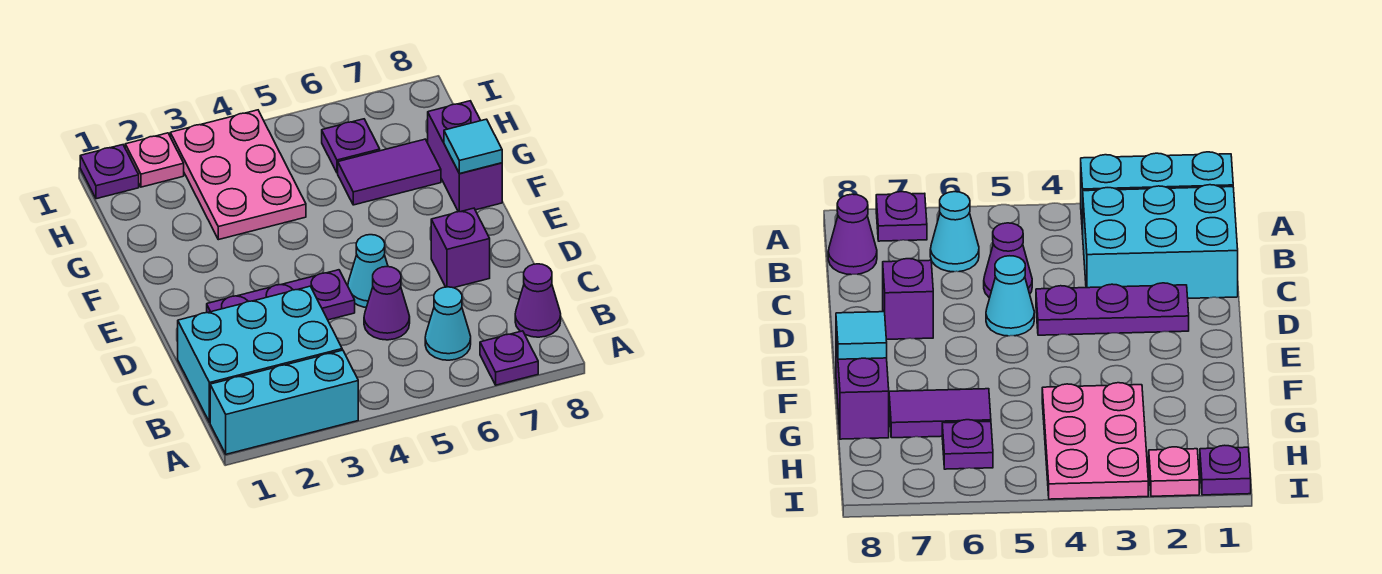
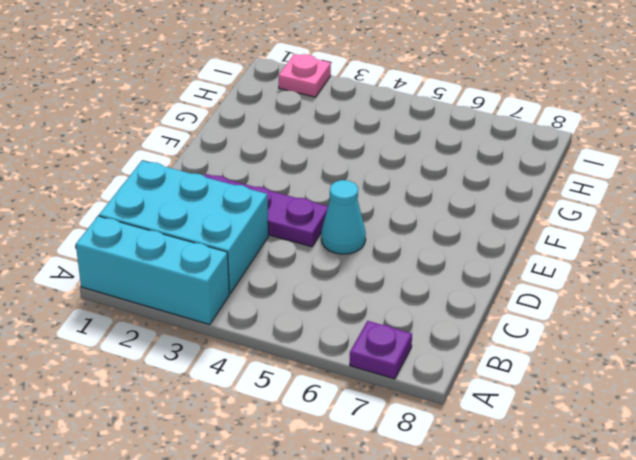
none -> cyan cone B6 level 1
none -> purple cone B8 level 1
none -> purple cone C5 level 1

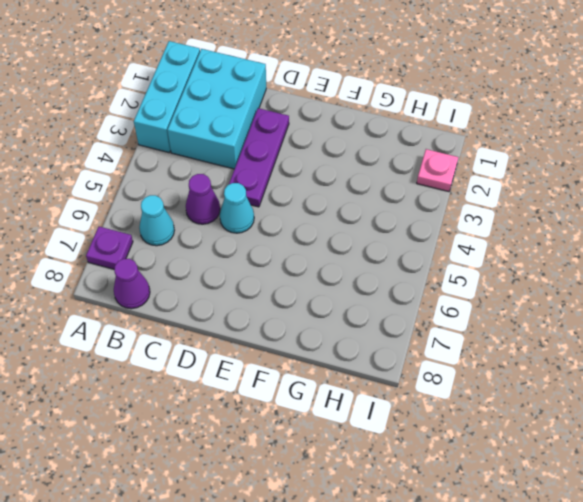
none -> purple brick D7 level 1
none -> purple brick F8:G8 level 1
none -> pink plate G3:I4 level 1

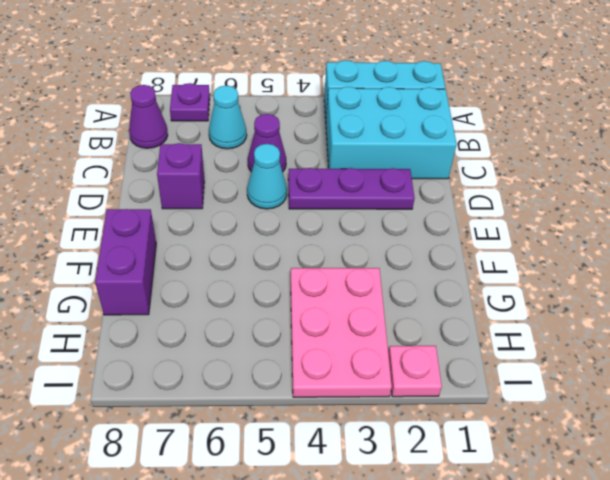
none -> purple tile G6:G7 level 1
none -> purple plate H6 level 1
none -> purple plate I1 level 1

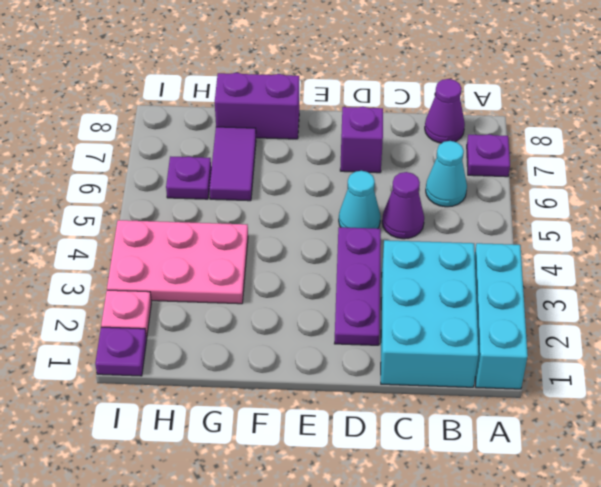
none -> cyan tile F8 level 2

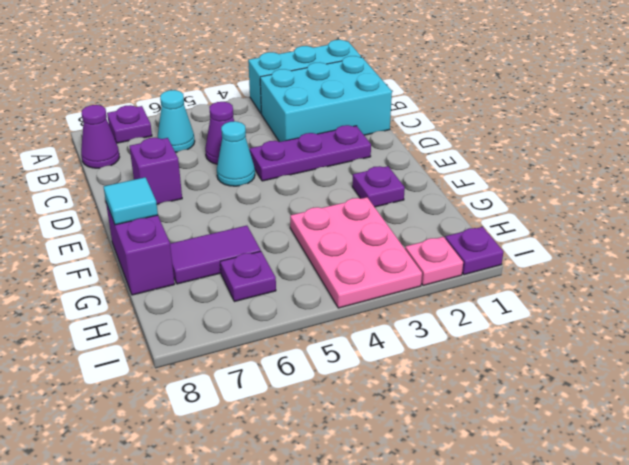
purple plate F2 level 1 -> none

